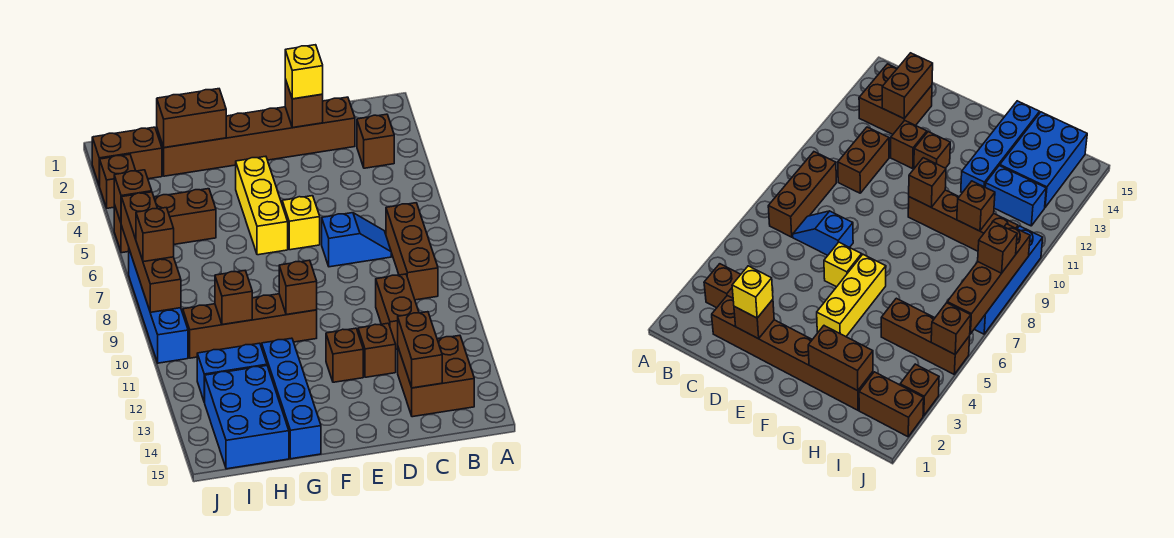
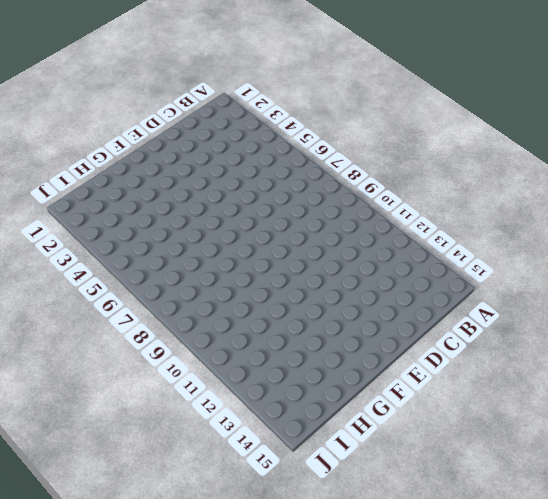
none -> brown brick B3 level 1
none -> brown brick B7:B9 level 1
none -> brown brick B13:C14 level 1

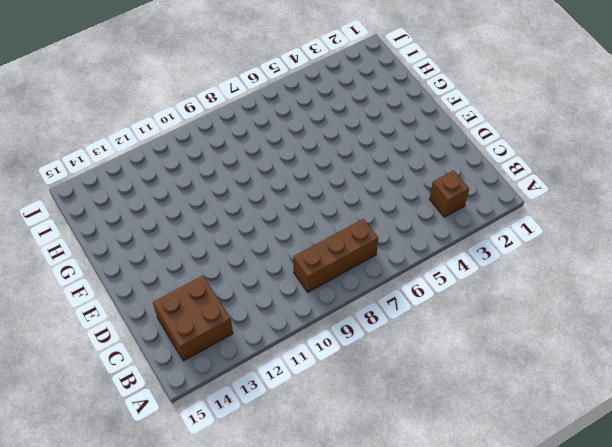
none -> brown brick C2:H2 level 1
none -> blue slope C7:D7 level 1 top D
none -> brown brick C10:C11 level 1

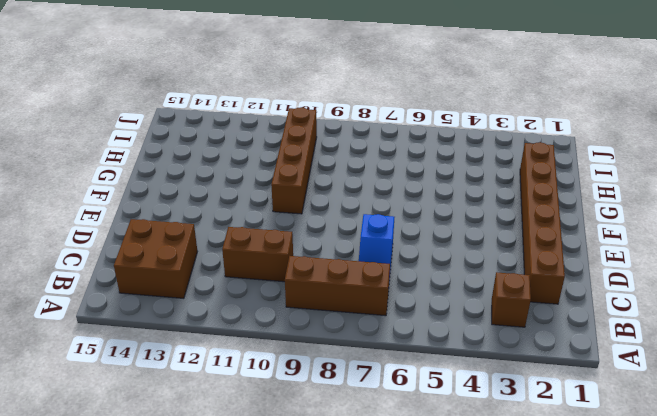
none -> brown brick D12 level 1
none -> yellow brick E6 level 1
none -> brown brick E12 level 1

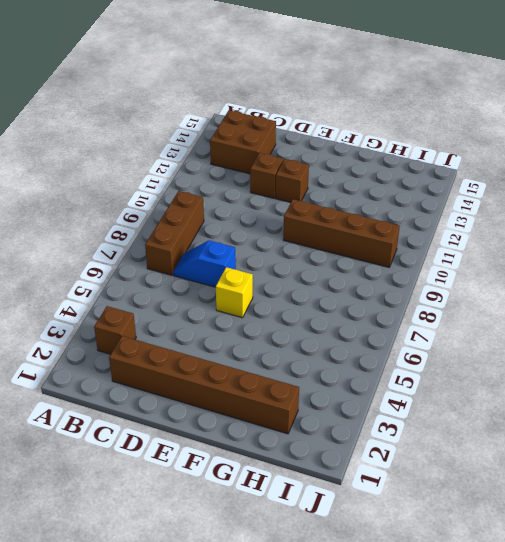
none -> brown brick C10:C11 level 1
none -> yellow brick F4:F6 level 1
none -> blue brick G12:G15 level 1

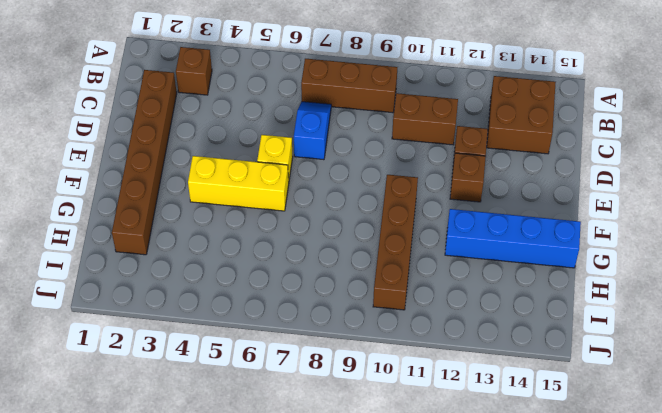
none -> brown brick H5:J5 level 1
none -> blue brick H12:I12 level 1
none -> blue brick H13:I15 level 1

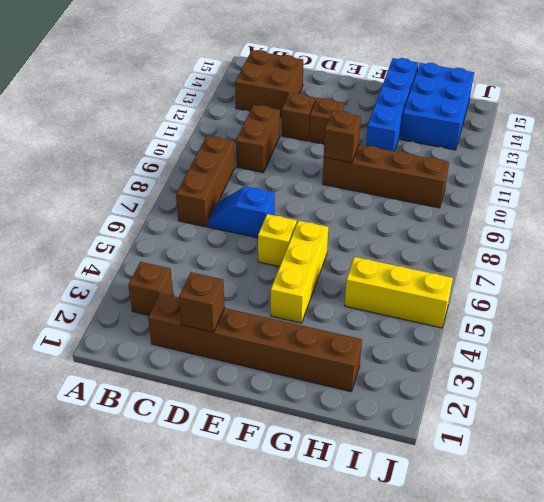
yellow brick H5:J5 level 1 -> brown brick H5:J5 level 1
none -> blue brick H12:I12 level 1
none -> brown brick I2:J2 level 1
none -> brown brick J3 level 1

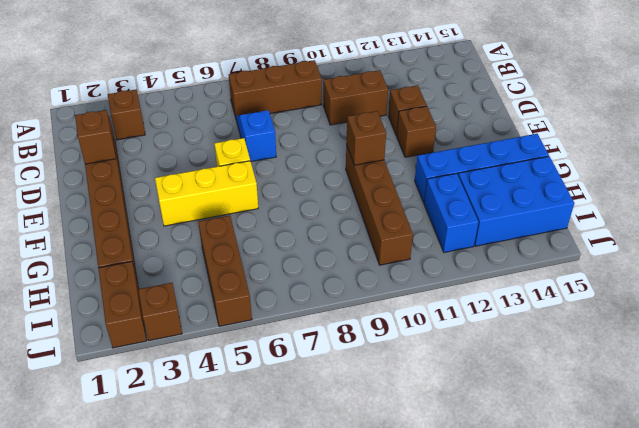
none -> brown brick B13:C14 level 1
none -> blue brick J7:J10 level 1
none -> brown brick C13:C14 level 2

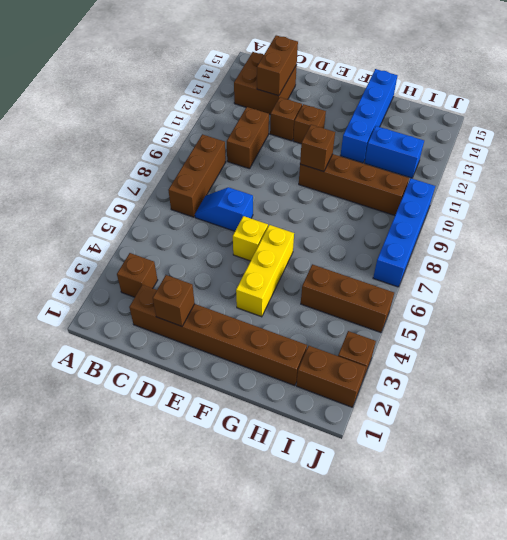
none -> blue brick H13:I15 level 1
none -> brown brick G2:H2 level 2
none -> brown brick H10 level 2

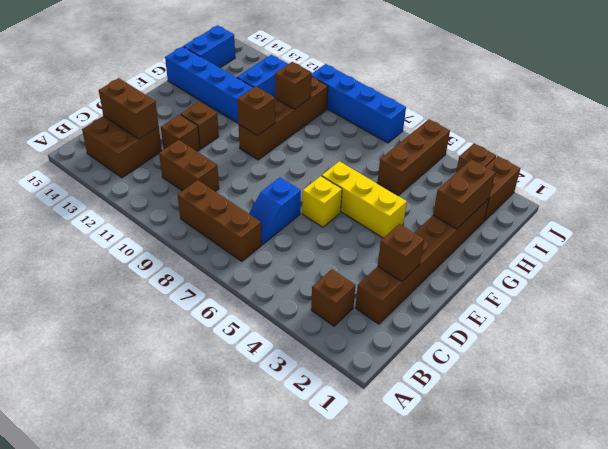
blue brick H15:I15 level 1 -> blue brick H13:I15 level 1
none -> brown brick J5 level 2
none -> brown brick J6:J9 level 2
none -> yellow brick D2 level 3

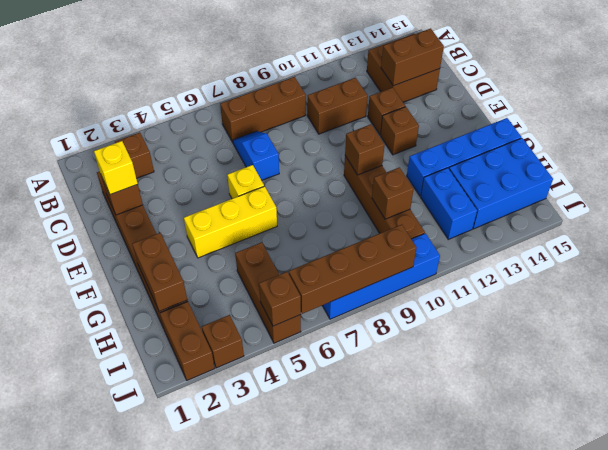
none -> brown brick J8 level 3

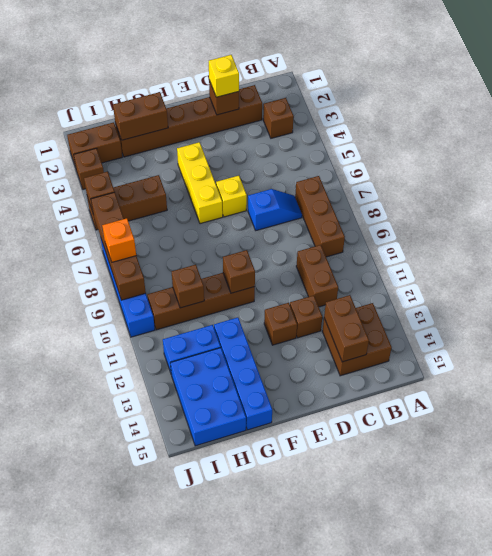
orange brick J8 level 3 -> brown brick J8 level 3

